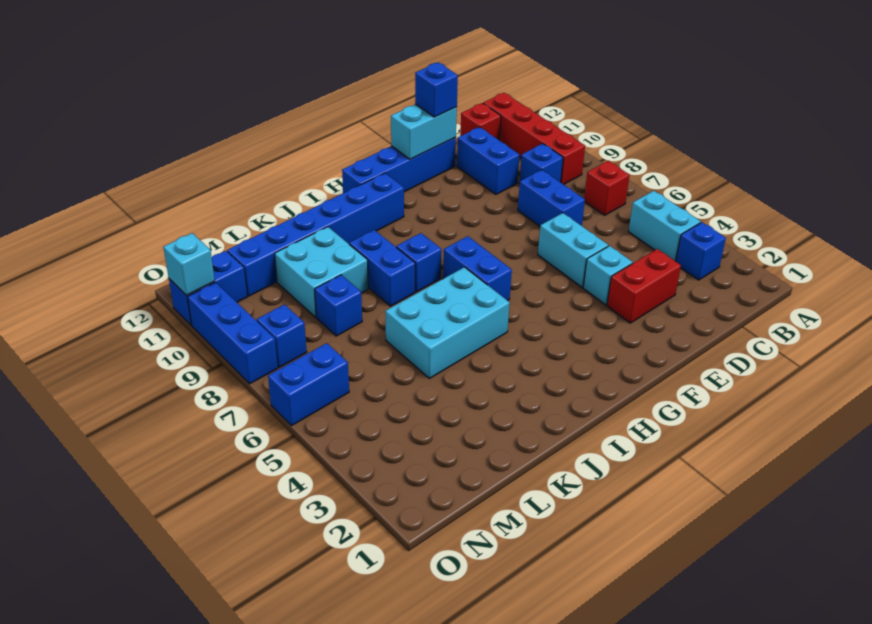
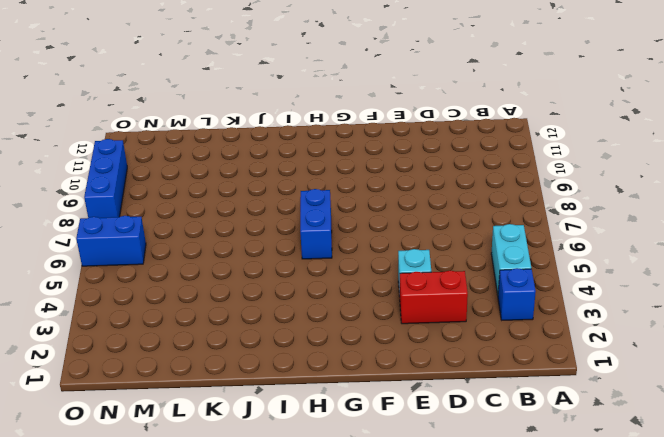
none -> red brick B7 level 1
none -> red brick B9:B12 level 1
none -> blue brick C9 level 1

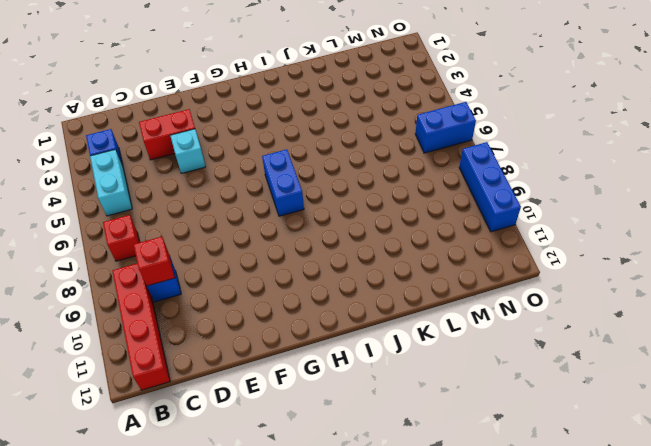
red brick C9 level 2 -> red brick C12 level 1
none -> blue brick D7:D8 level 1
none -> blue brick D10:D11 level 1
none -> cyan brick E5:E6 level 1

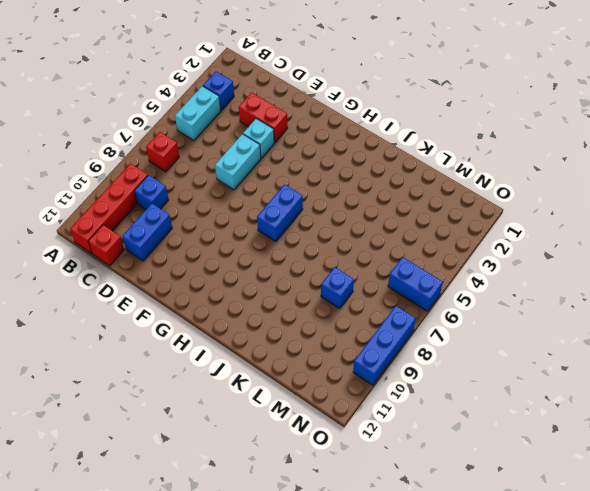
none -> blue brick D7:D8 level 1
none -> blue brick E12:H12 level 1
none -> blue brick H11:M11 level 1

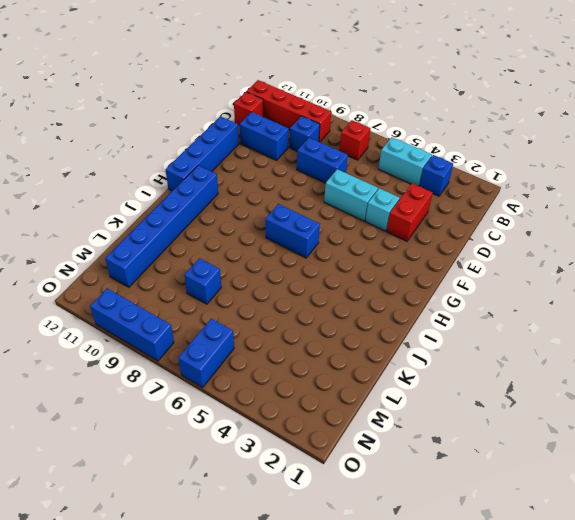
none -> cyan brick I5:K6 level 1
none -> blue brick I8 level 1
none -> blue brick J8:J9 level 1

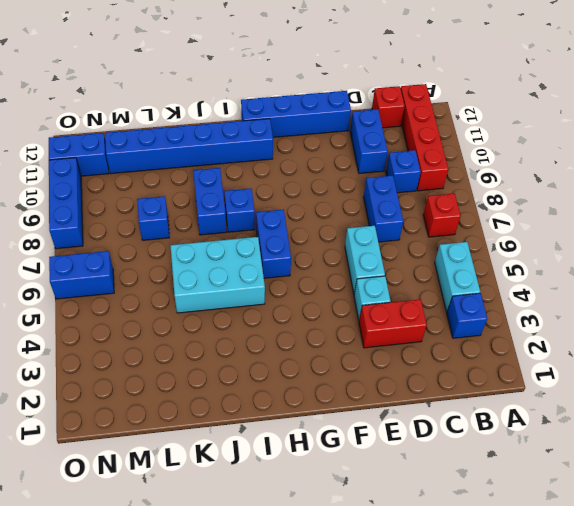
none -> cyan brick K9:L10 level 1
none -> blue brick N8 level 1
none -> cyan brick E12:F12 level 2

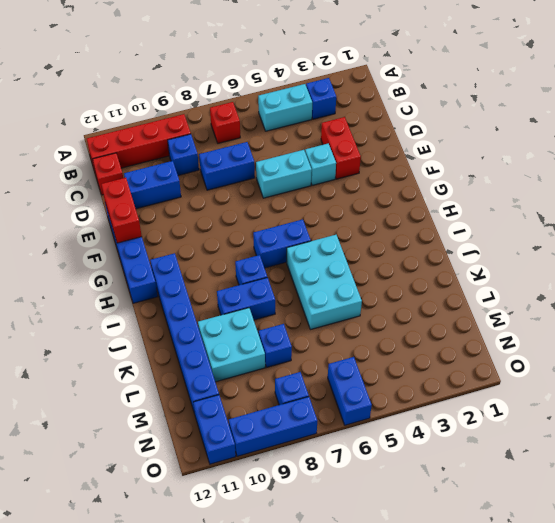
red brick E12:F12 level 2 -> cyan brick E12:F12 level 2
none -> cyan brick O11 level 2
none -> blue brick E12 level 3

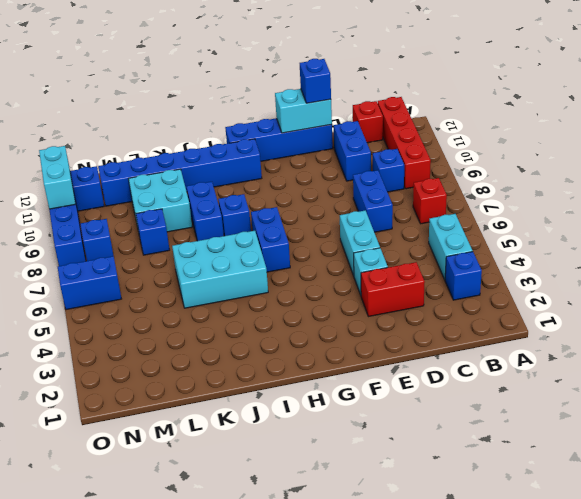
cyan brick O10:O11 level 2 -> cyan brick O11 level 2

